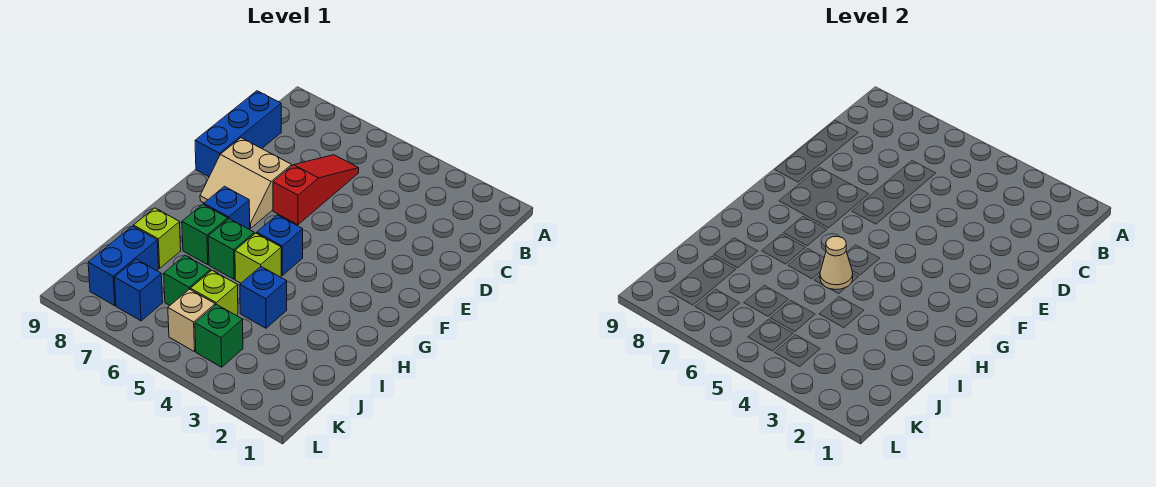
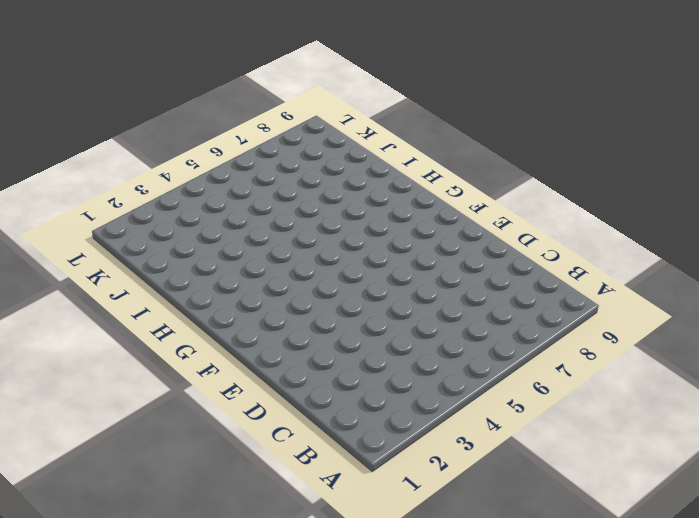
none -> red slope C6:E6 level 1 top E
none -> blue brick C9:E9 level 1
none -> tan slope E7:F8 level 1 top E

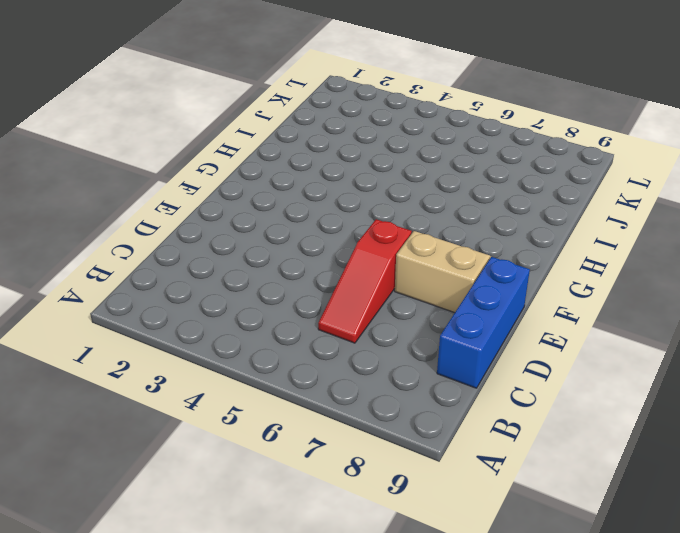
none -> blue brick G5 level 1
none -> blue brick G7 level 1
none -> lime brick H5 level 1

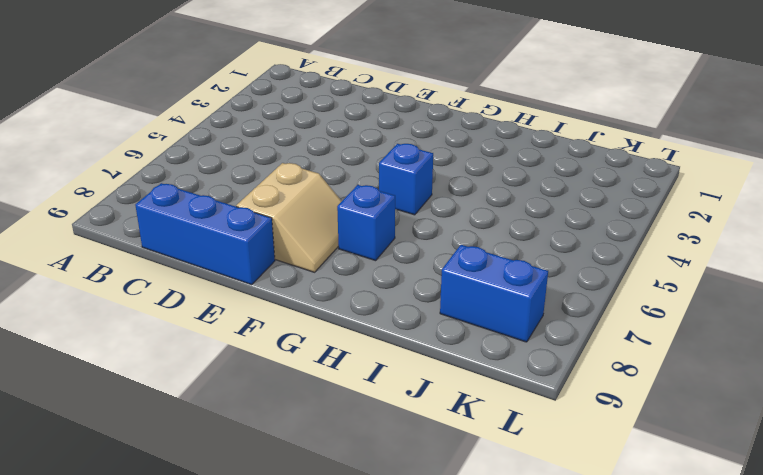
none -> red slope C6:E6 level 1 top E
none -> lime brick H5 level 1
none -> green brick H6 level 1

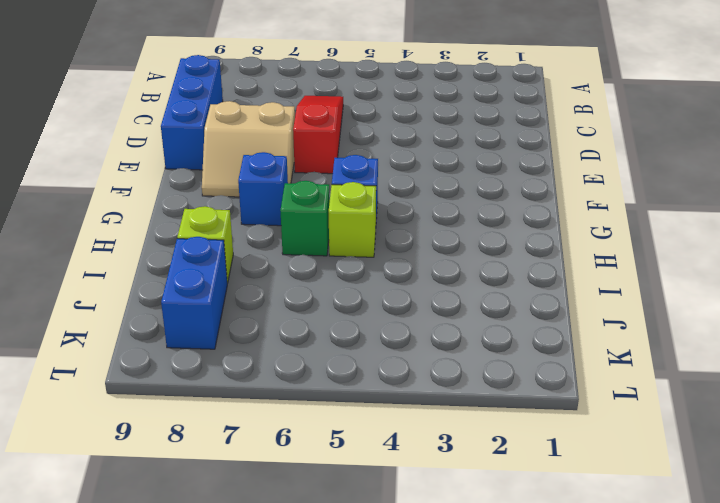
none -> green brick H7 level 1
none -> blue brick I4 level 1
none -> lime brick J5 level 1

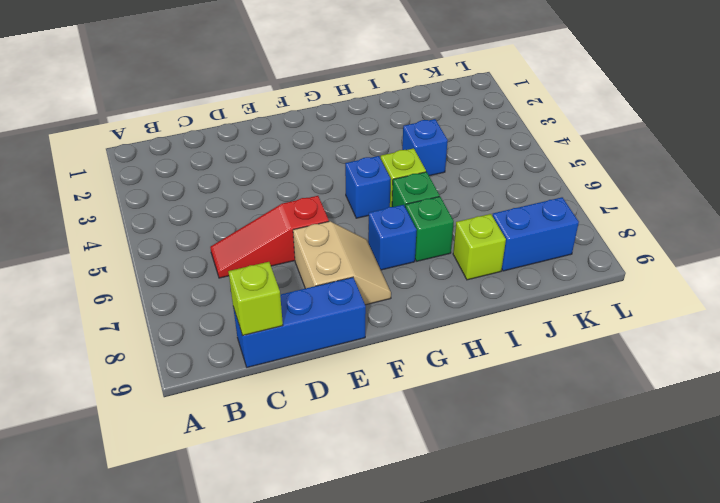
lime brick C9 level 2 -> lime brick J5 level 1
none -> green brick J6 level 1
none -> green brick K4 level 1
none -> tan brick K5 level 1

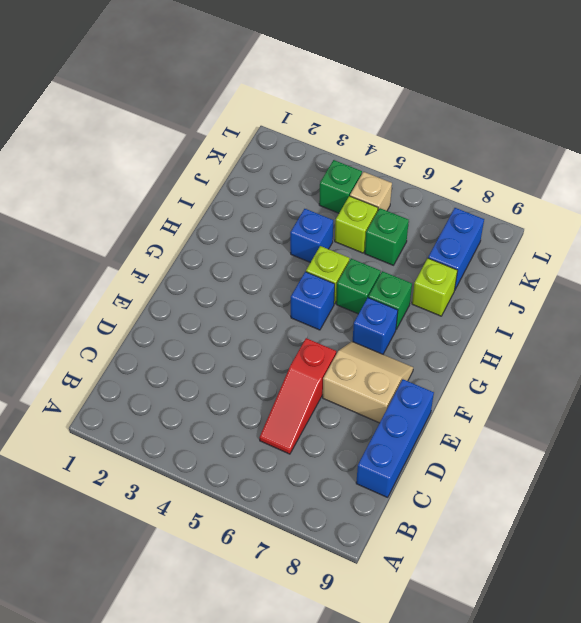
none -> blue brick K7 level 1
none -> tan cone H5 level 2

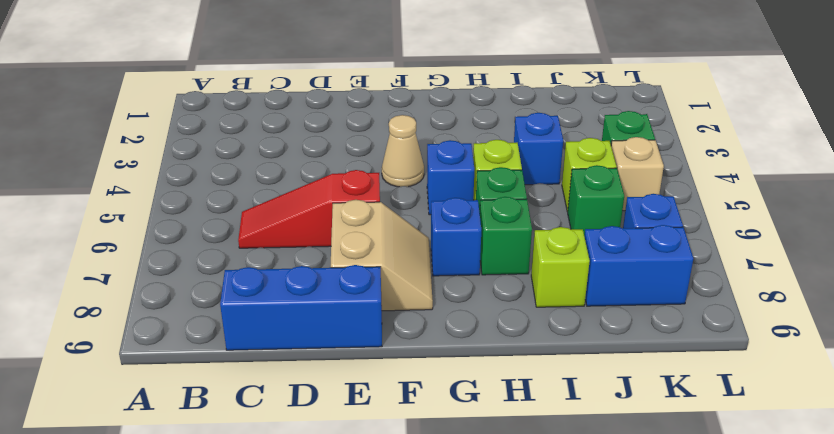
tan cone F4 level 1 -> tan cone H5 level 2

